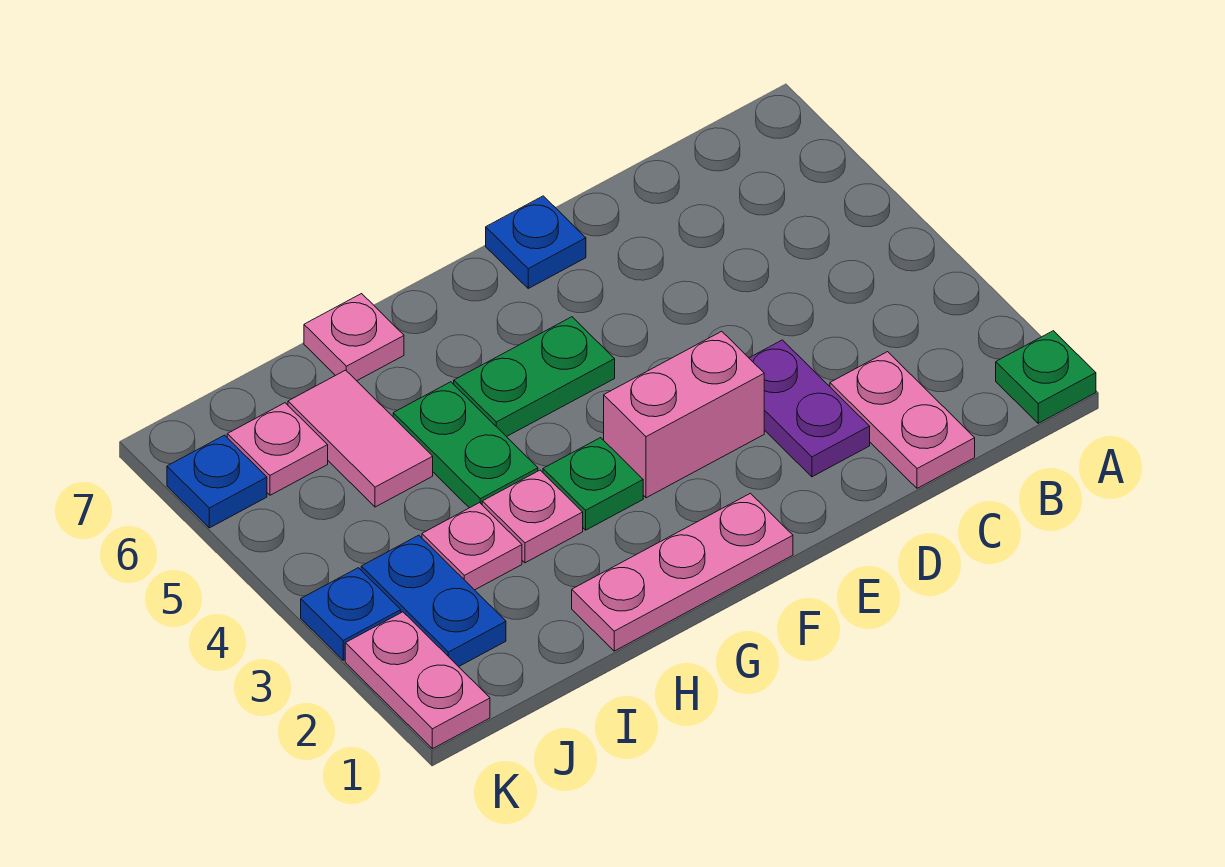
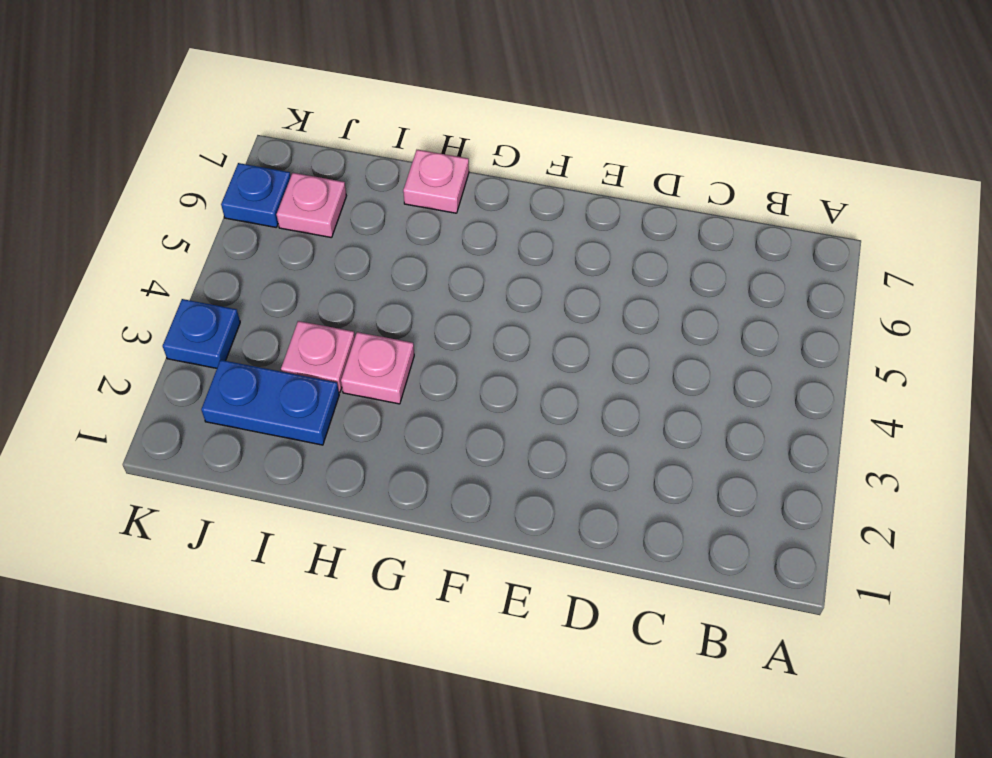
blue plate I2:J2 level 1 -> blue plate J2:J3 level 1
none -> green plate A1 level 1
none -> pink plate C1:C2 level 1
none -> purple plate D2:D3 level 1

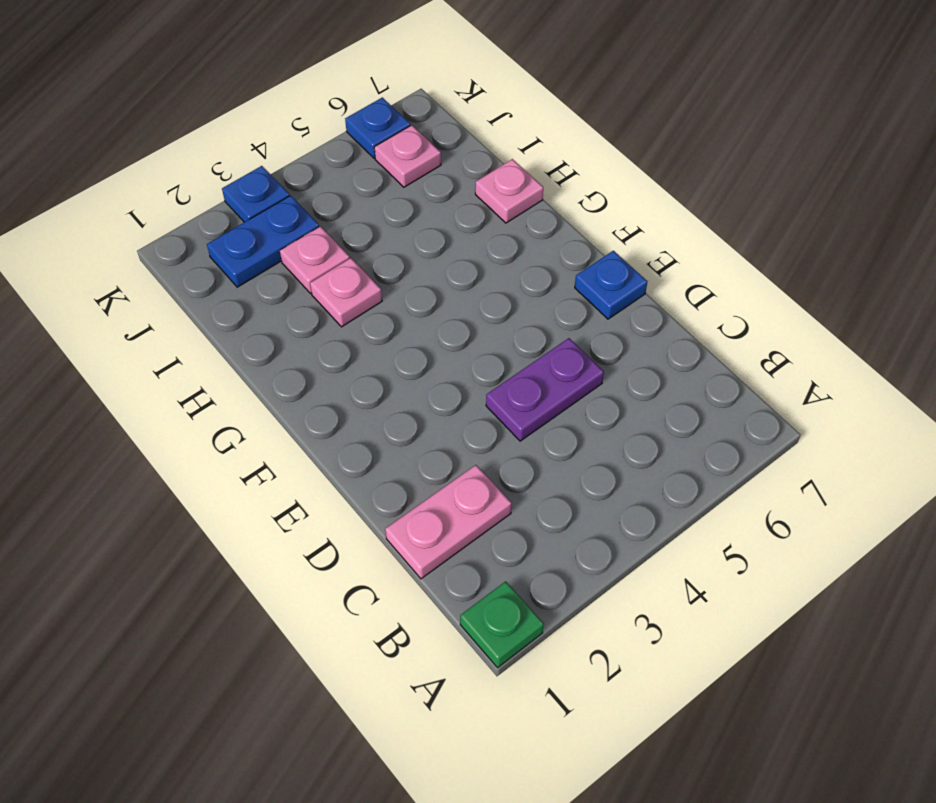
purple plate D4:D5 level 1 -> purple plate D2:D3 level 1
none -> pink brick E3:F3 level 1
none -> pink plate F1:H1 level 1
none -> green plate F5:G5 level 1

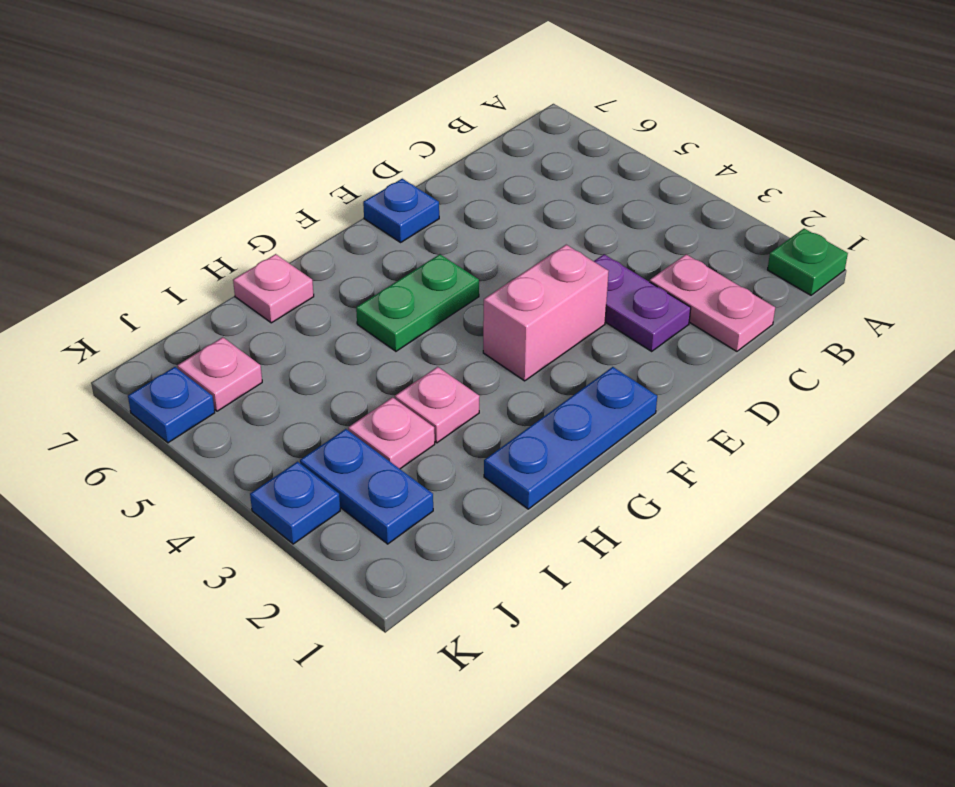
blue plate F1:H1 level 1 -> pink plate F1:H1 level 1
none -> green plate G3 level 1
none -> green plate H4:H5 level 1
none -> pink tile I5:I6 level 1

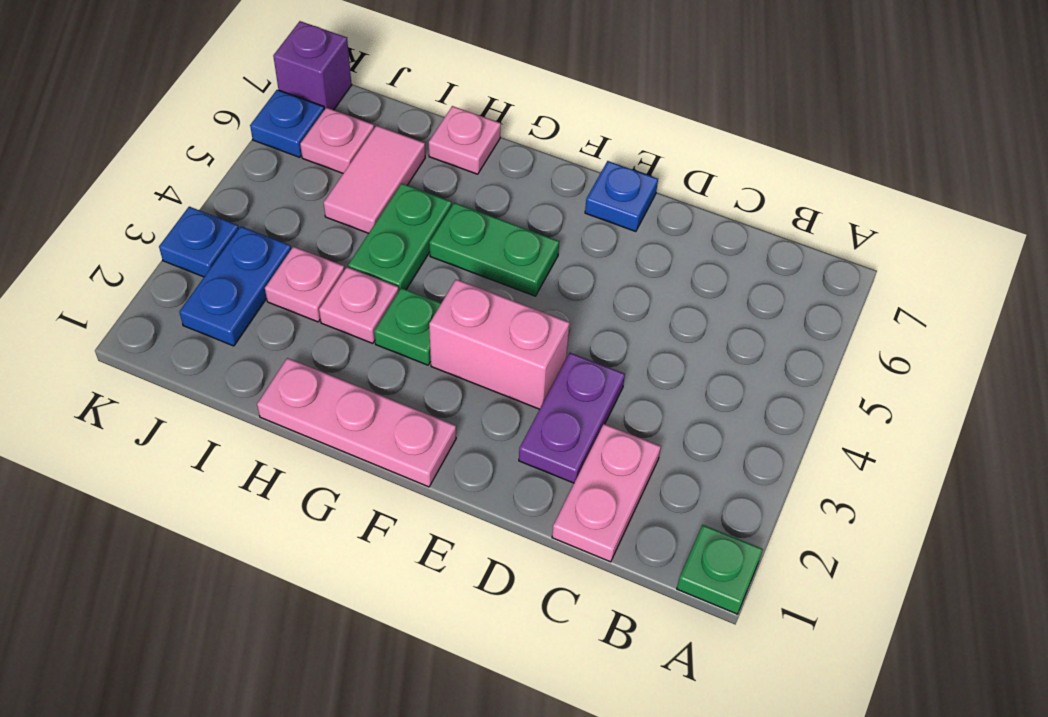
purple brick K7 level 1 -> none
none -> pink plate K1:K2 level 1

